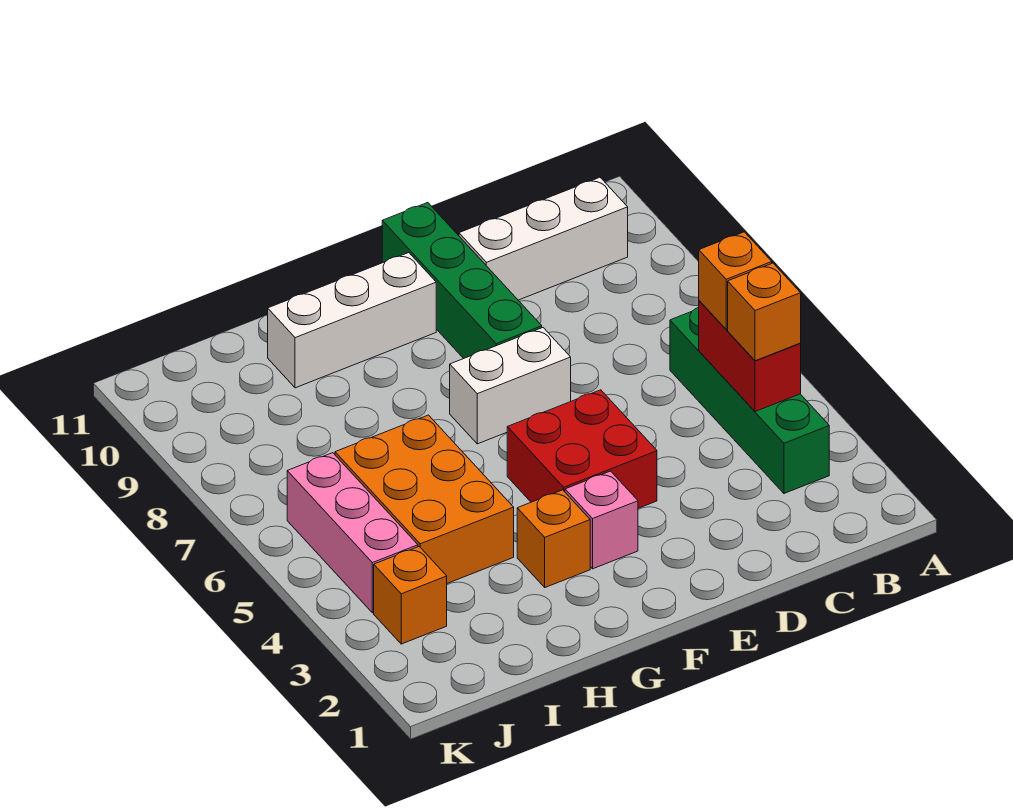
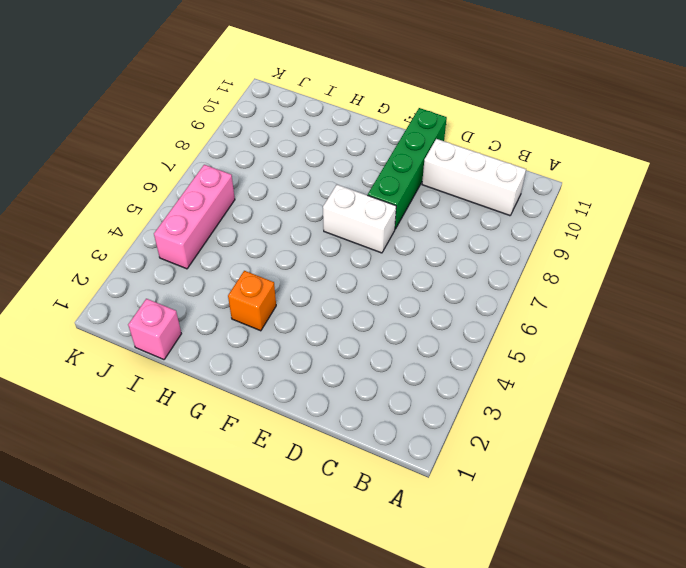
pink brick I1 level 1 -> pink brick F3 level 1
none -> green brick B3:B6 level 1
none -> red brick E4:F5 level 1
none -> white brick F10:H10 level 1

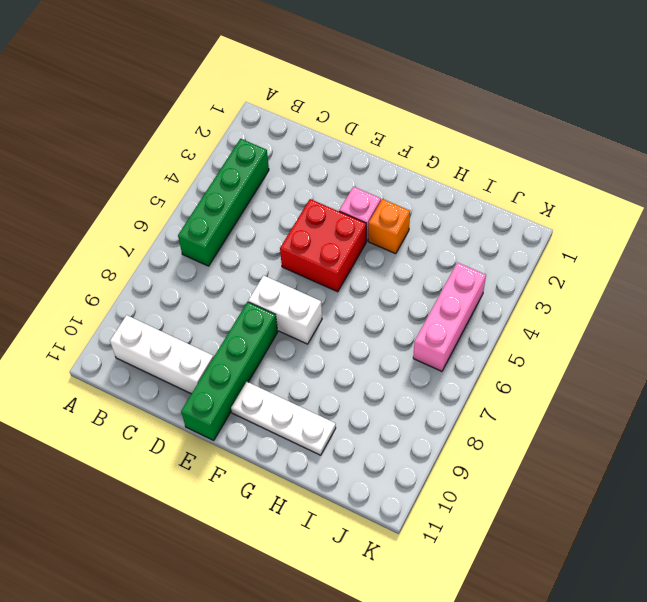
white plate F10:H10 level 1 -> white brick F10:H10 level 1
none -> orange brick H4:I6 level 1
none -> orange brick J3 level 1
none -> red brick B4:B5 level 2

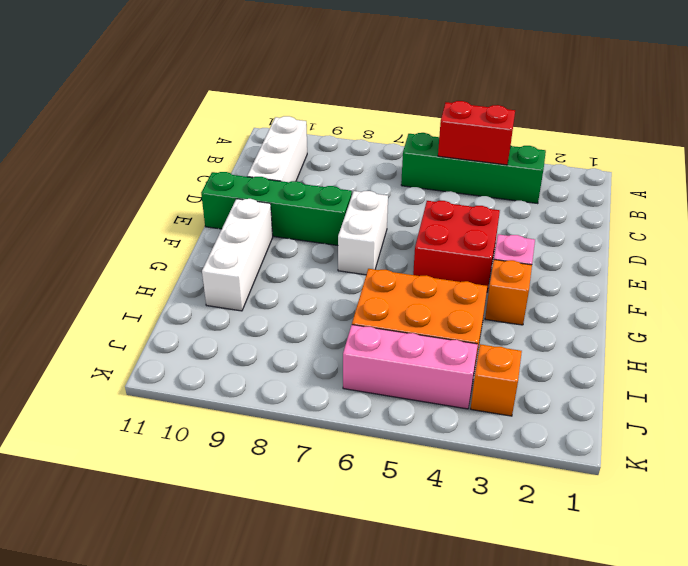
none -> orange brick B4 level 3
none -> orange brick B5 level 3

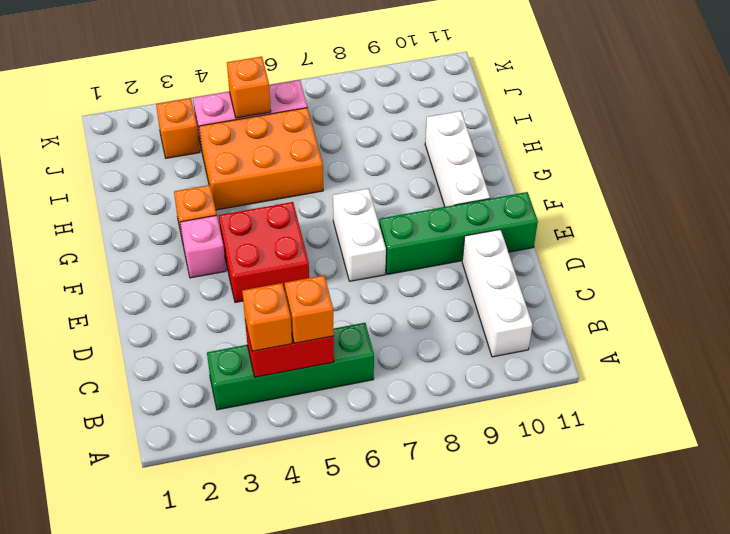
orange brick J5 level 2 -> none

